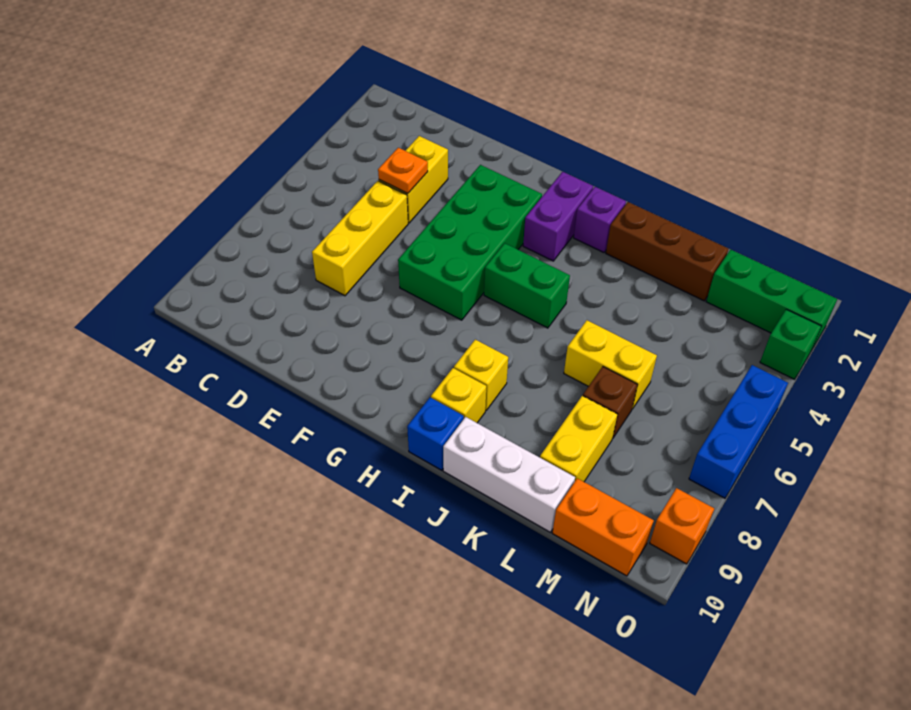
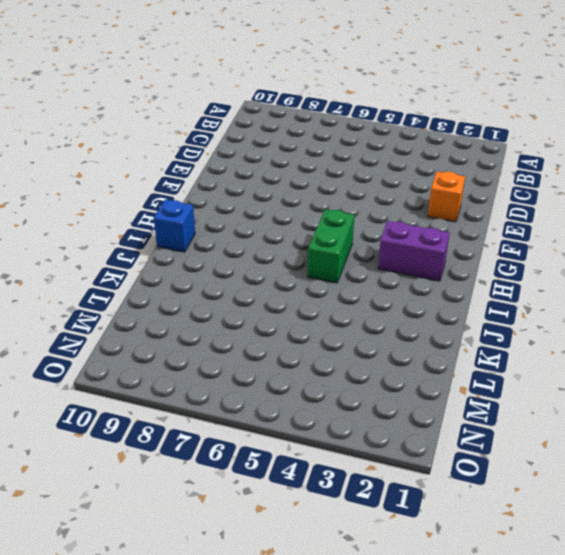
orange brick E2 level 1 -> orange brick O9 level 1
none -> yellow brick D3:D4 level 1
none -> yellow brick D5:D7 level 1
none -> green brick F3:G6 level 1

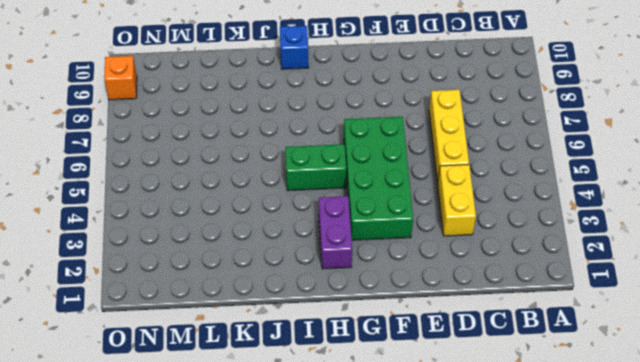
none -> purple brick I2 level 1
none -> yellow brick I8 level 1
none -> yellow brick I9 level 1

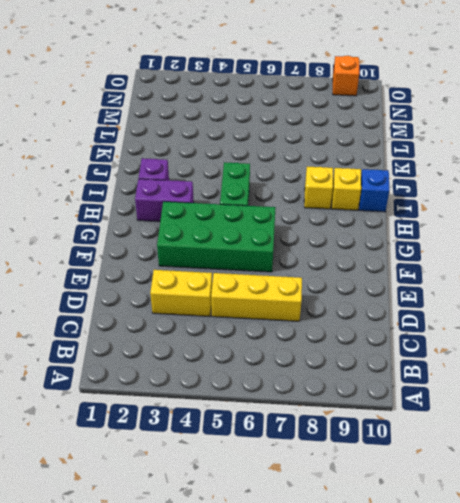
none -> brown brick J2:L2 level 1
none -> white brick J10:L10 level 1
none -> yellow brick K6:L6 level 1

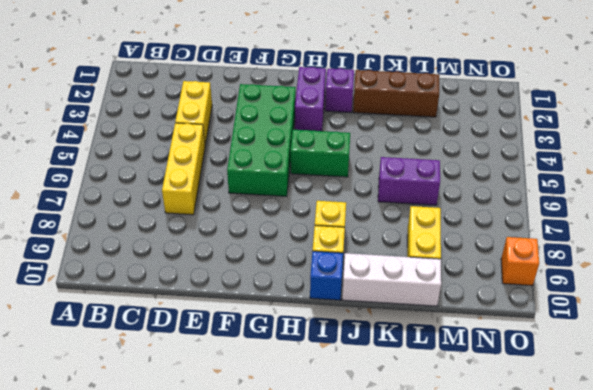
purple brick K6:L6 level 1 -> yellow brick K6:L6 level 1
none -> brown brick L7 level 1
none -> green brick M2:O2 level 1
none -> orange brick M10:N10 level 1

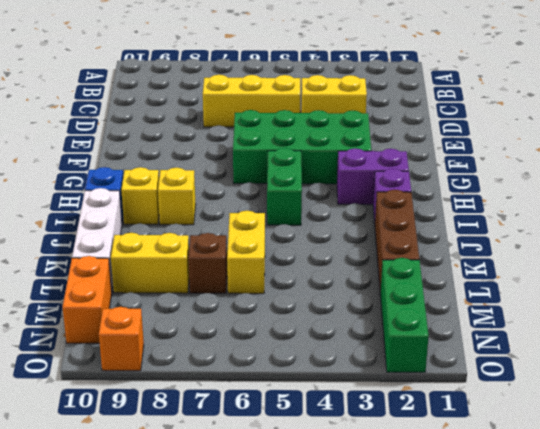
none -> green brick O3 level 1
none -> blue brick O5:O7 level 1
none -> orange plate D4 level 2

